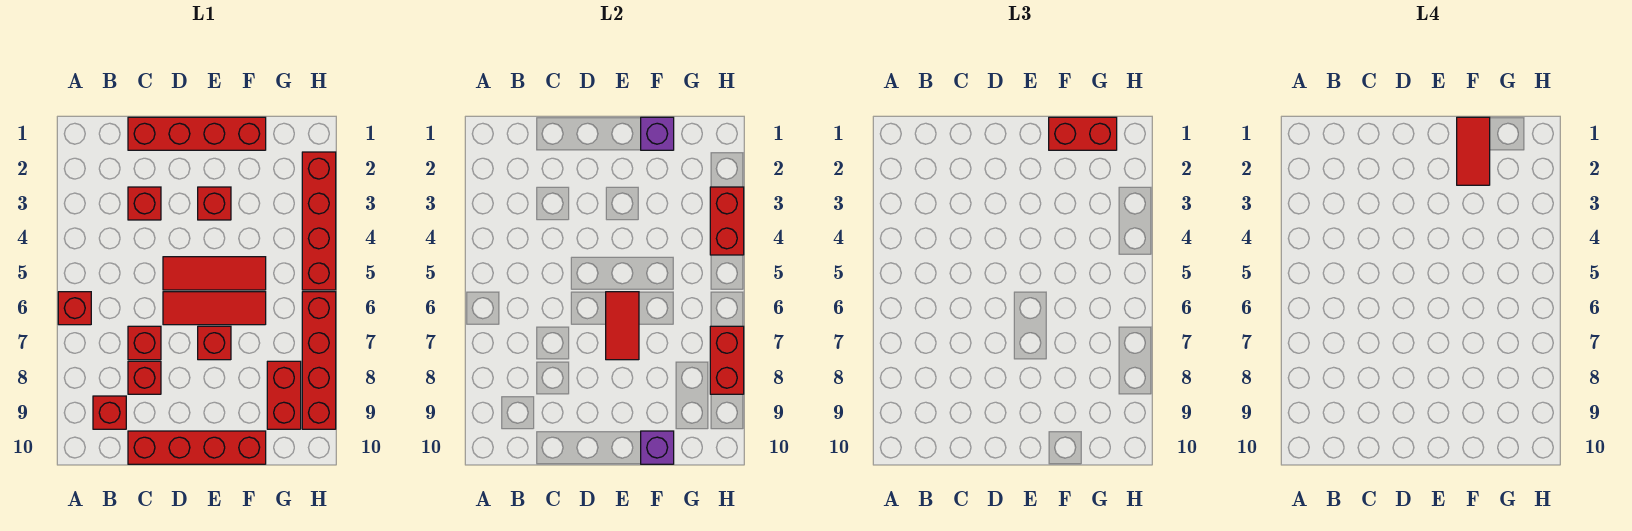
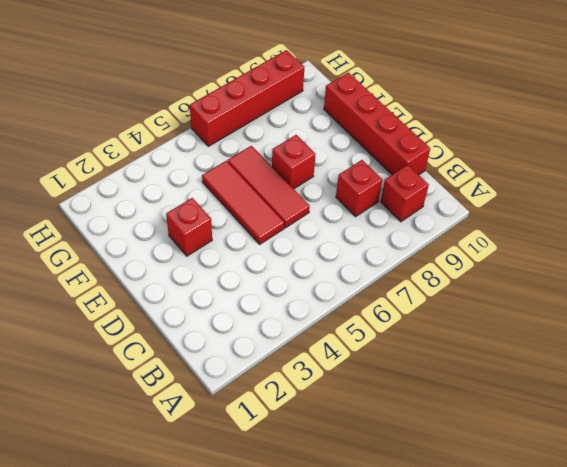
none -> red brick A6 level 1
none -> red brick C1:F1 level 1
none -> red brick C3 level 1

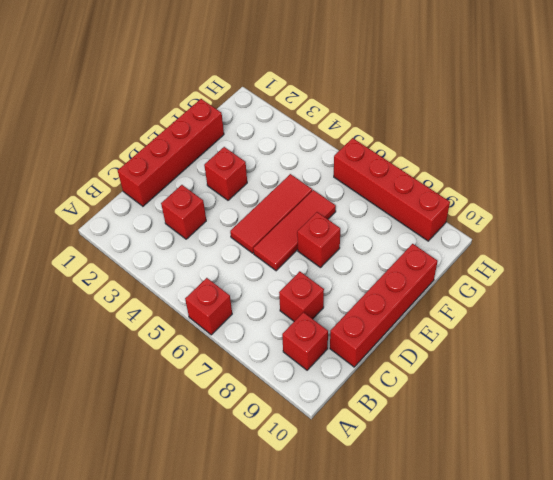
none -> red brick C7 level 1
none -> red brick G8:G9 level 1
none -> red brick H2:H5 level 1

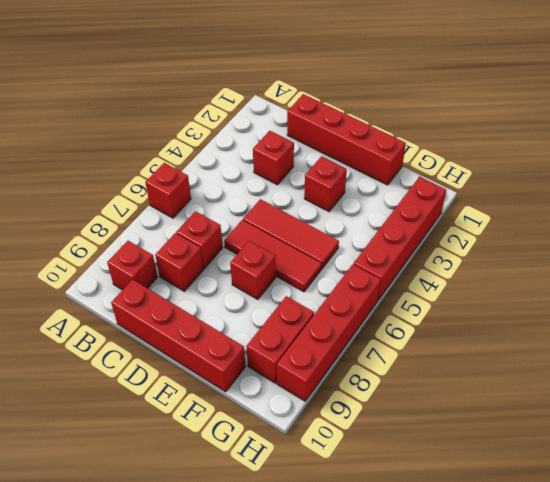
none -> red tile E6:E7 level 2
none -> purple brick F1 level 2
none -> purple brick F10 level 2

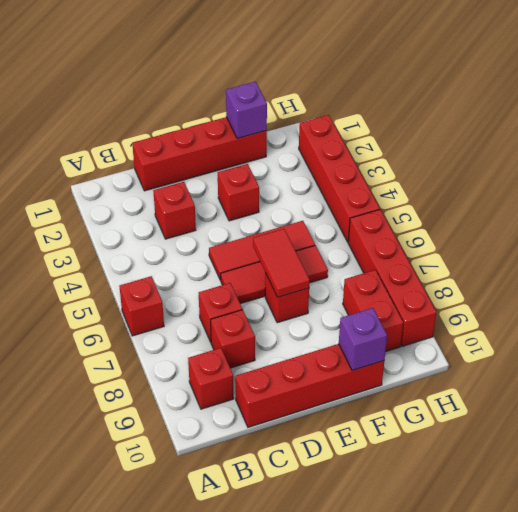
none -> red brick H3:H4 level 2
none -> red brick H7:H8 level 2
none -> red brick F1:G1 level 3

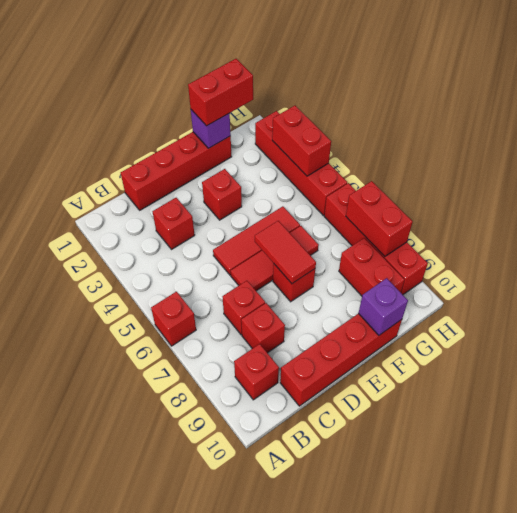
none -> red tile F1:F2 level 4

